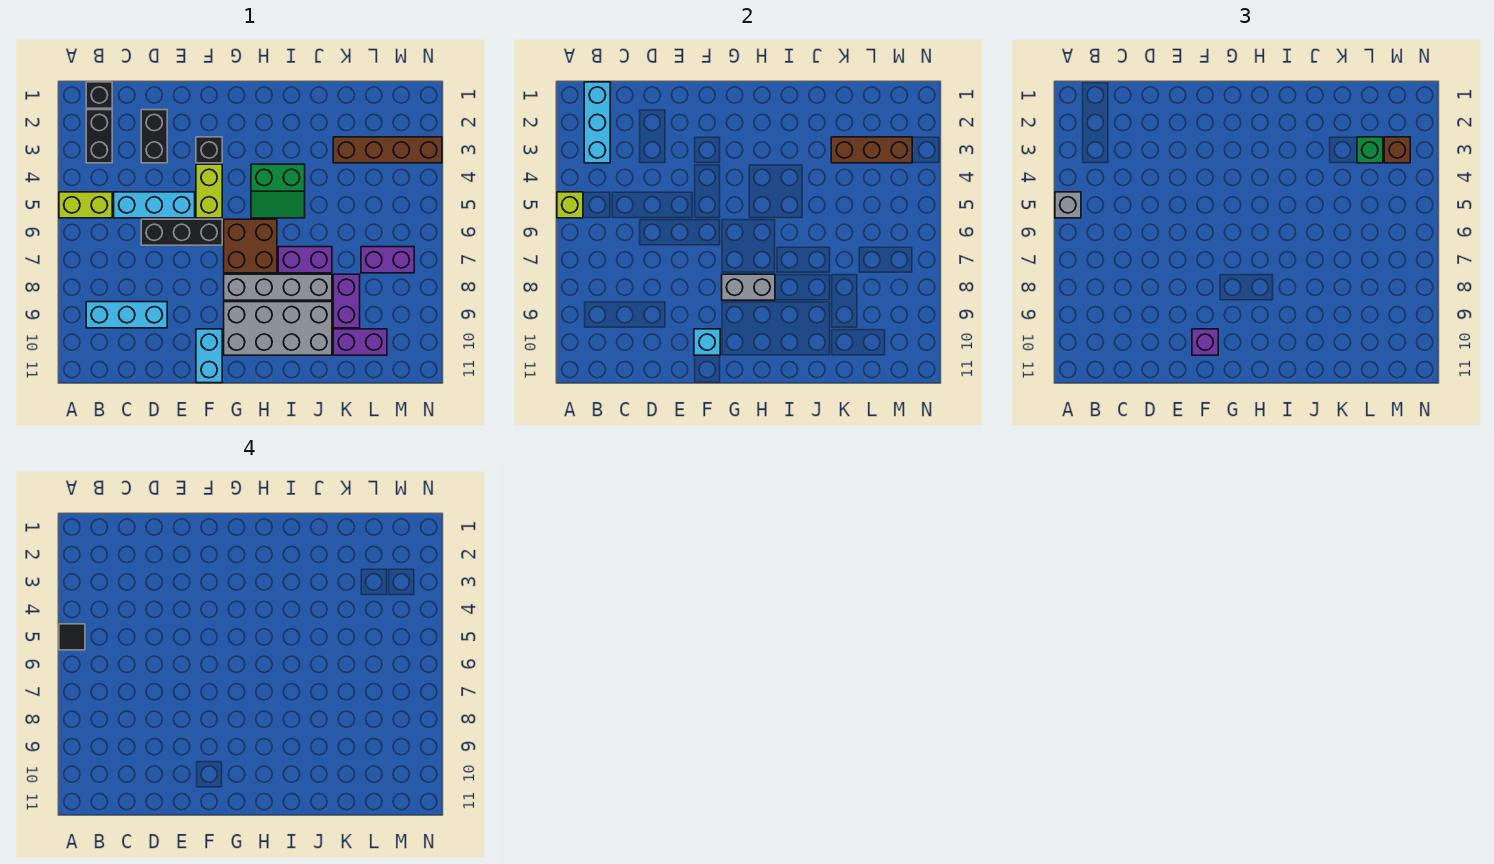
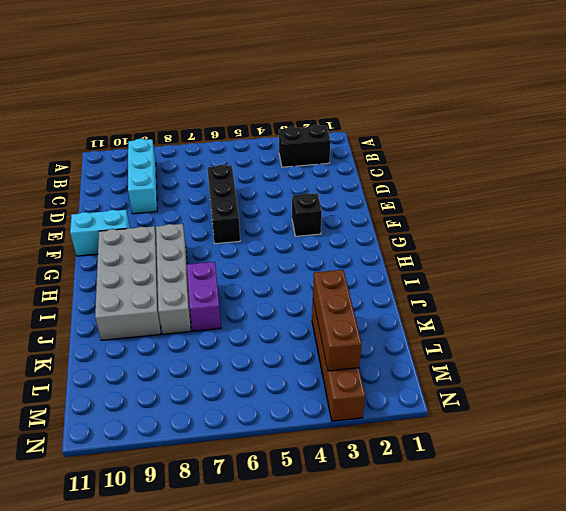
none -> lime brick A5:B5 level 1
none -> black brick B1 level 1
none -> cyan brick C5:E5 level 1

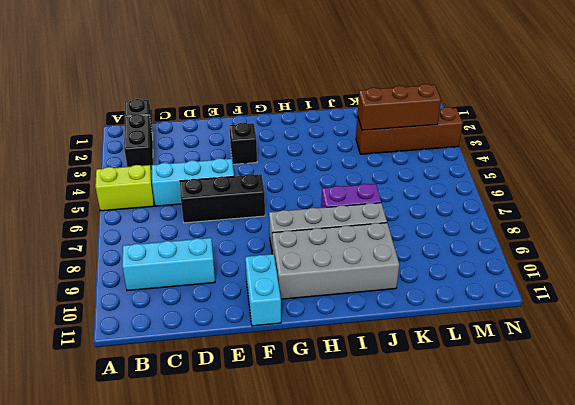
none -> black brick D2:D3 level 1
none -> lime brick F4:F5 level 1
none -> brown brick G6:H7 level 1

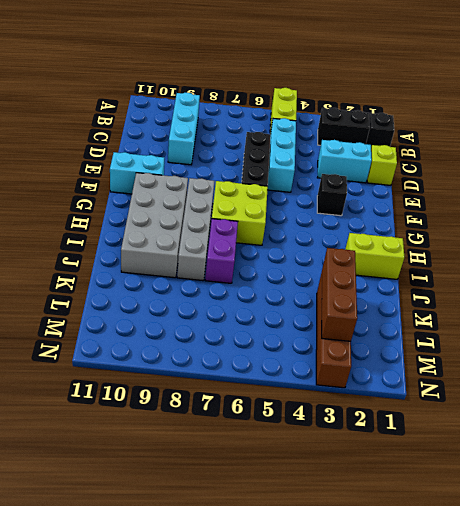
lime brick D1 level 1 -> lime brick A5 level 2
cyan brick D2:D3 level 1 -> black brick D2:D3 level 1
lime brick G6:H7 level 1 -> brown brick G6:H7 level 1
lime brick I1:I2 level 1 -> lime brick F4:F5 level 1
none -> green slope H4:I5 level 1 top 4
none -> purple brick K8:K9 level 1
none -> purple brick K10:L10 level 1

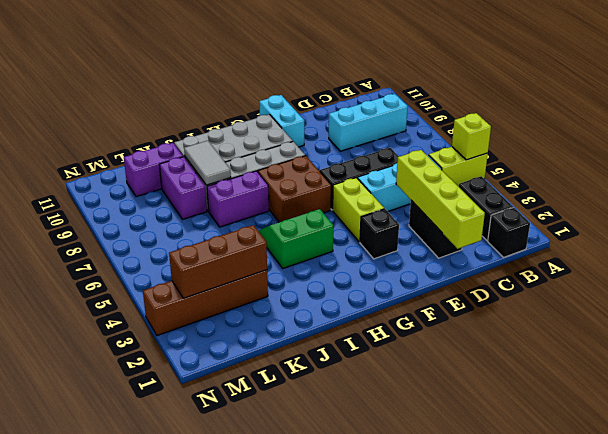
lime brick D1:D4 level 2 -> none
grey tile J8:J9 level 2 -> none
none -> purple brick L7:M7 level 1
none -> cyan brick B1:B3 level 2
none -> cyan brick F10 level 2

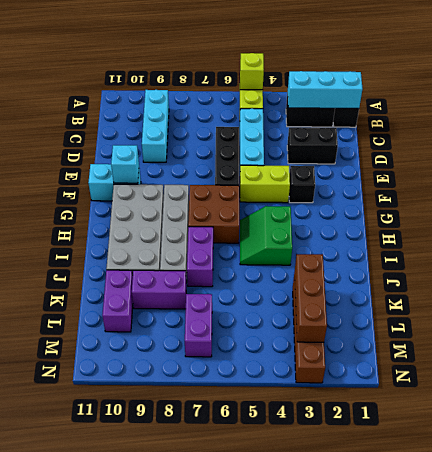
none -> grey brick G8:H8 level 2
none -> grey brick A5 level 3
none -> purple brick F10 level 3

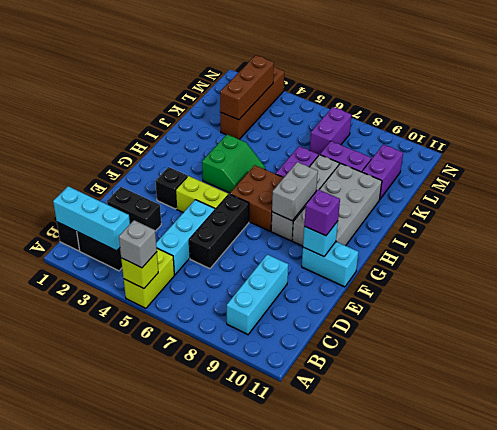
none -> green brick L3 level 3
none -> brown brick M3 level 3
none -> black tile A5 level 4

